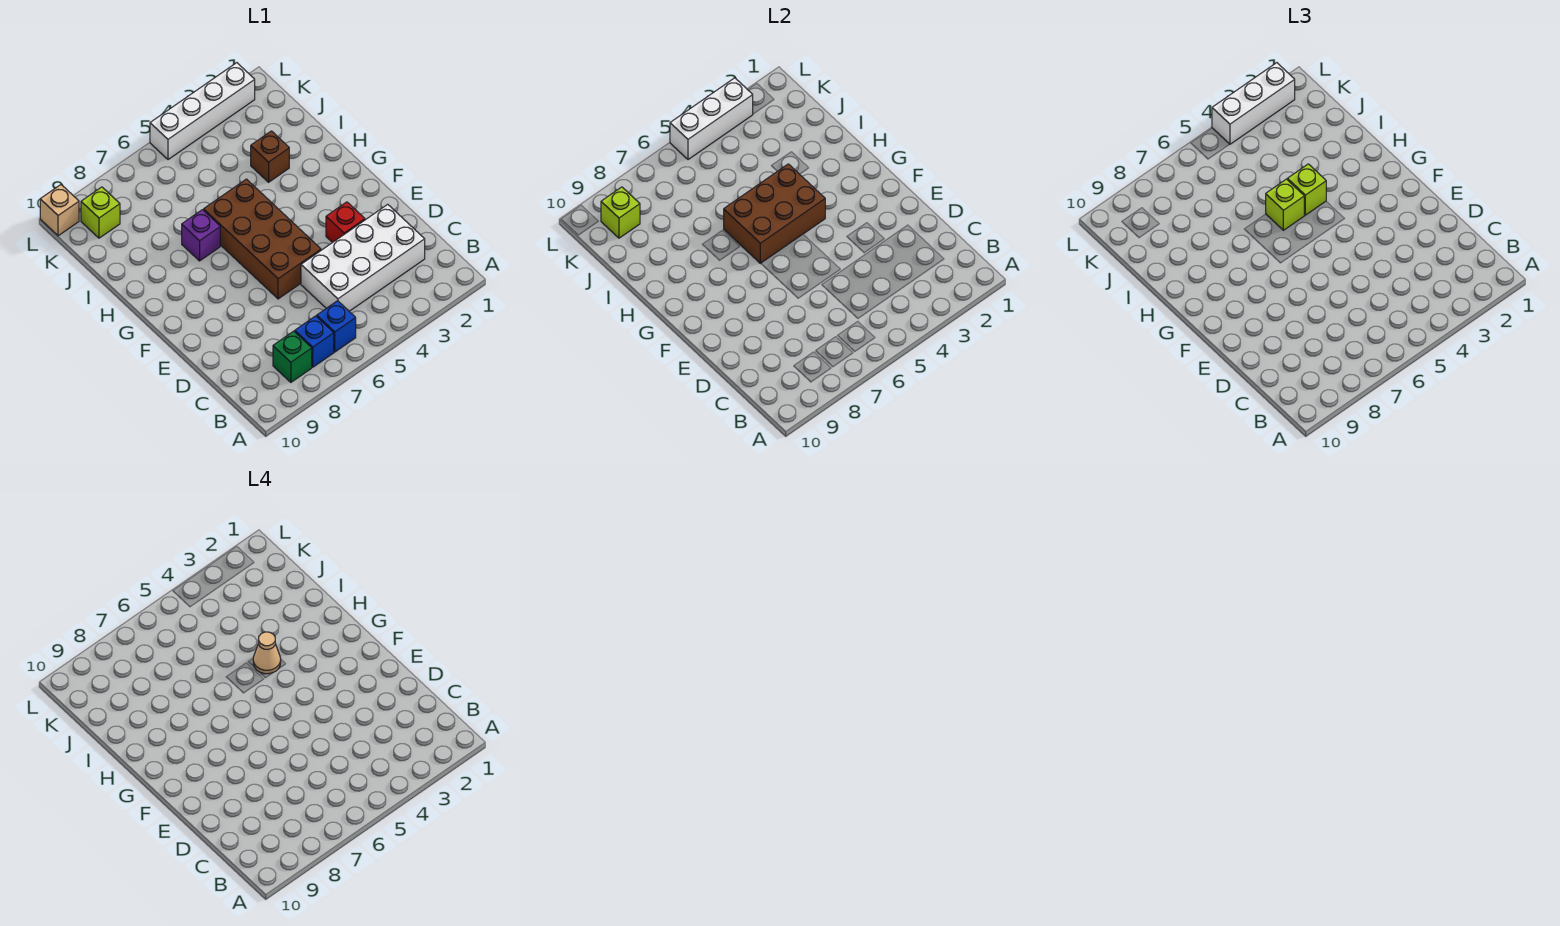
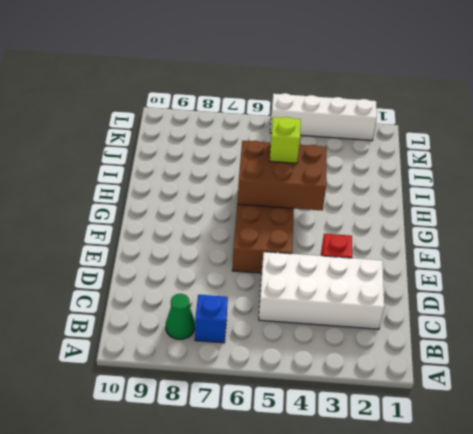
green cone B8 level 1 -> green brick B8 level 1
none -> blue brick B6 level 1
none -> purple brick H7 level 1
none -> brown brick I3 level 1

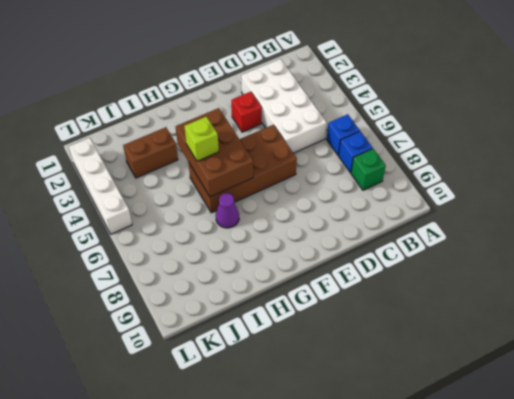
purple cone H7 level 1 -> purple brick H7 level 1
brown brick I3:J3 level 1 -> brown brick I3 level 1
none -> lime brick K9 level 1
none -> tan brick L10 level 1
none -> lime brick K9 level 2

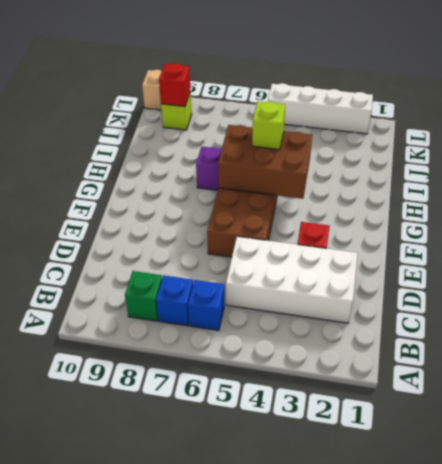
red brick K9 level 2 -> lime brick K9 level 2
none -> brown brick I3 level 1
none -> white brick L3:L5 level 2
none -> lime brick H4 level 3

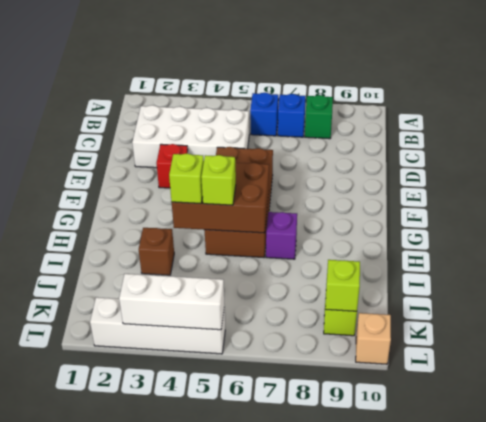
none -> white brick L2:L4 level 3
none -> tan cone H4 level 4

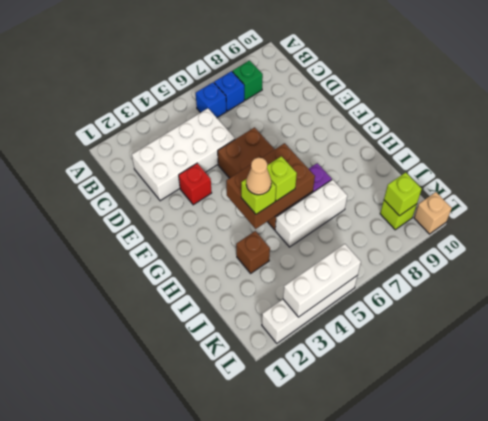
white brick I5:I7 level 1 -> white brick L2:L4 level 3

